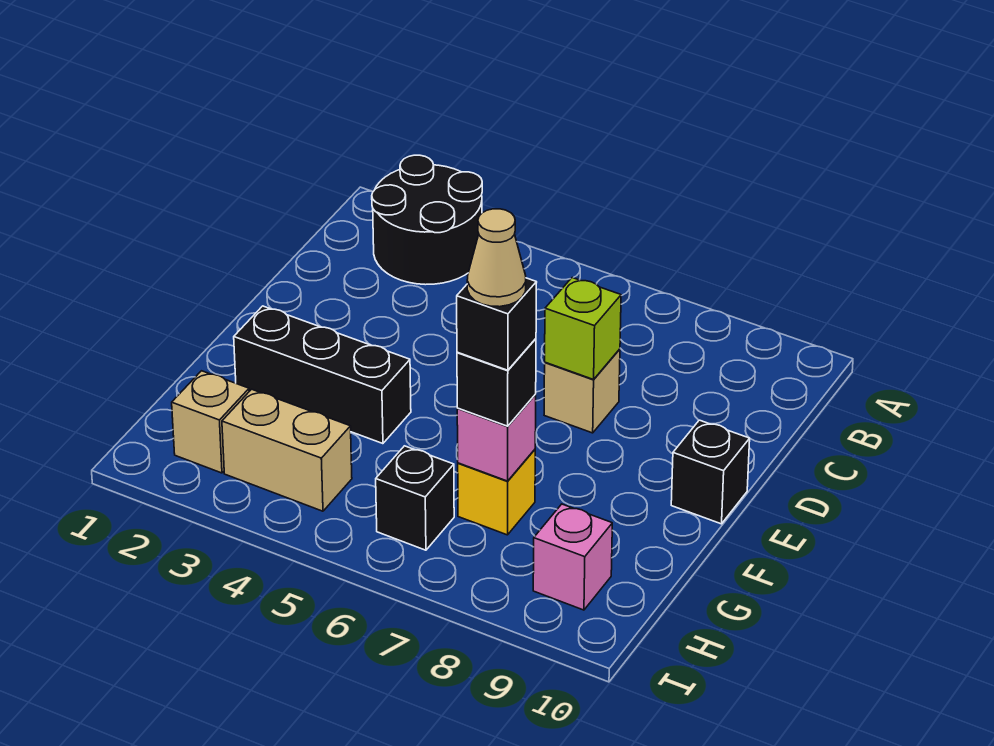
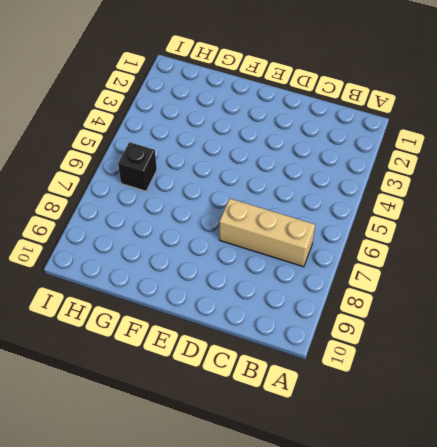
tan brick B7:D7 level 1 -> tan brick D7 level 1
none -> black round brick A2:B3 level 1
none -> black brick E10 level 1
none -> black brick F2:F4 level 1

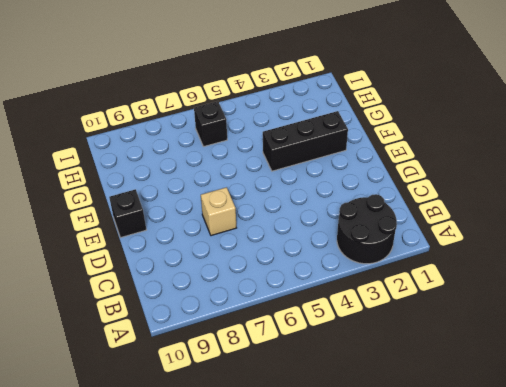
none -> yellow brick G7 level 1
none -> tan brick H2 level 1
none -> tan brick H3:H4 level 1

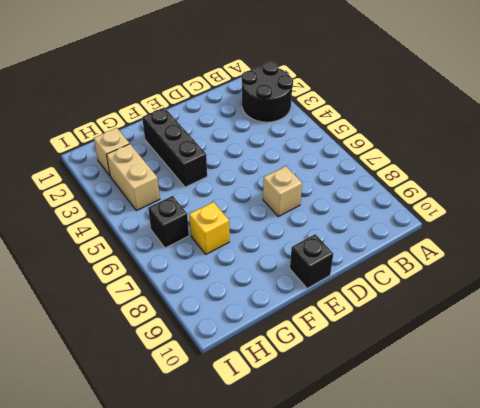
none -> pink brick H9 level 1
none -> lime brick D7 level 2
none -> pink brick G7 level 2

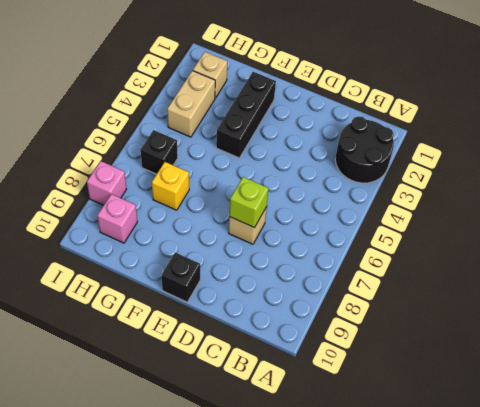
pink brick I8 level 1 -> pink brick G7 level 2
none -> black brick G7 level 3
none -> black brick G7 level 4
none -> tan cone G7 level 5

